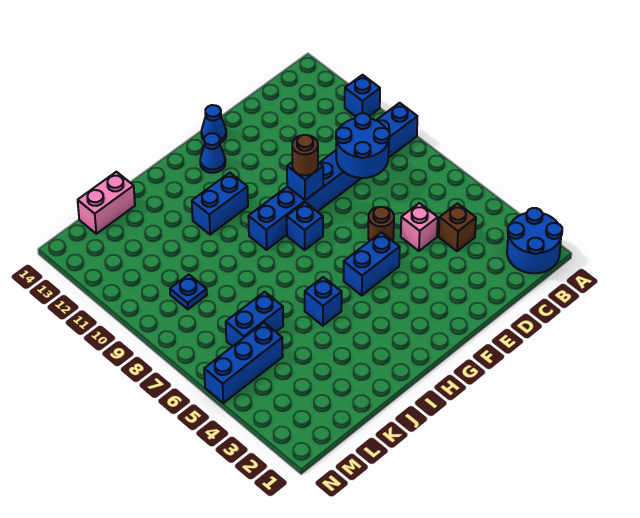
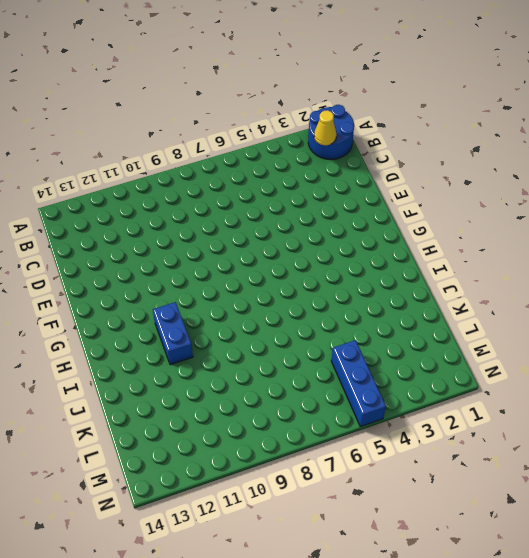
yellow cone B2 level 2 -> none
none -> blue brick A9:H9 level 1
none -> blue brick A11 level 1
none -> brown brick C4 level 1

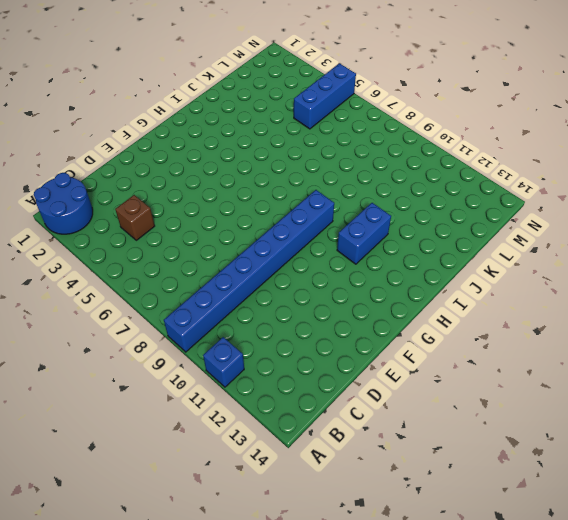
none -> pink brick D5 level 1
none -> brown round brick E6 level 1
none -> blue brick F5:G5 level 1

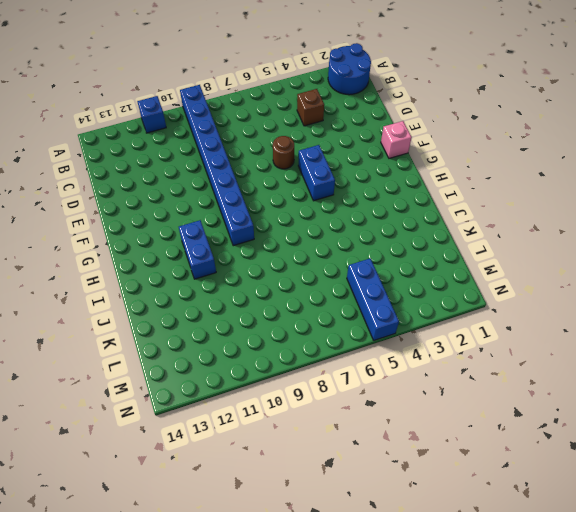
pink brick F1 level 1 -> pink brick D5 level 1
none -> blue cone F14 level 1
none -> blue brick G8 level 1
none -> blue cone G13 level 1

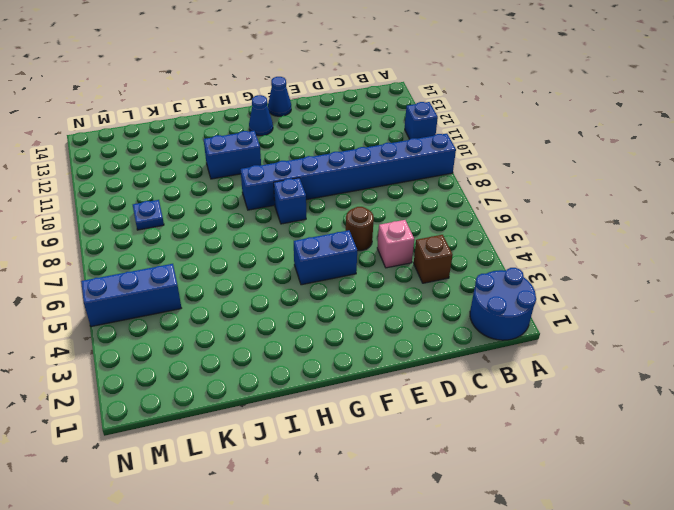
none -> blue brick I5 level 1
none -> blue brick K6:L6 level 1
none -> pink brick K14:L14 level 1

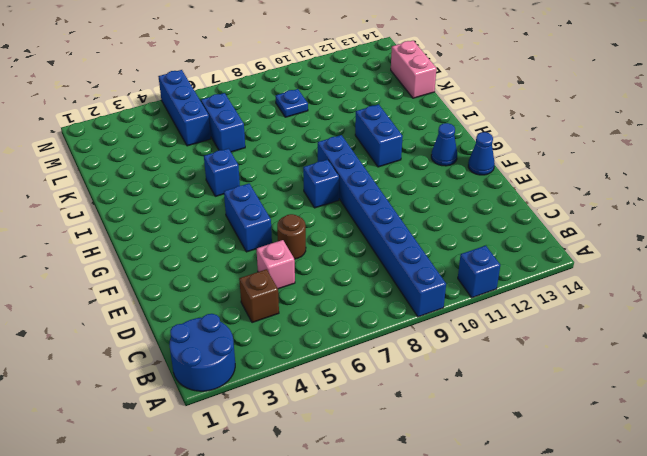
none -> blue round brick C8:D9 level 2
none -> blue brick F9 level 2
none -> brown round brick F9 level 3

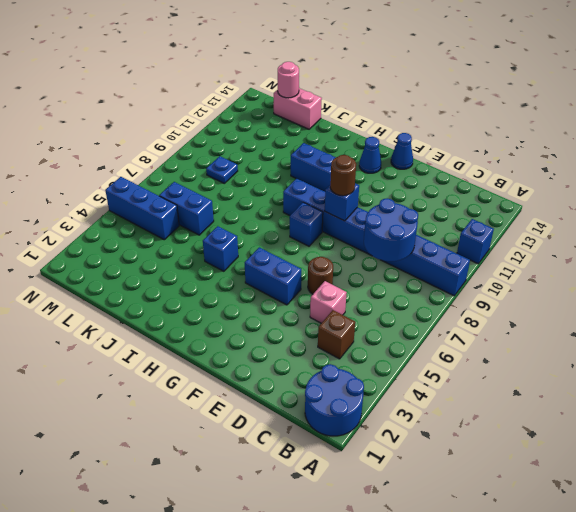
pink round brick L14 level 2 -> none

